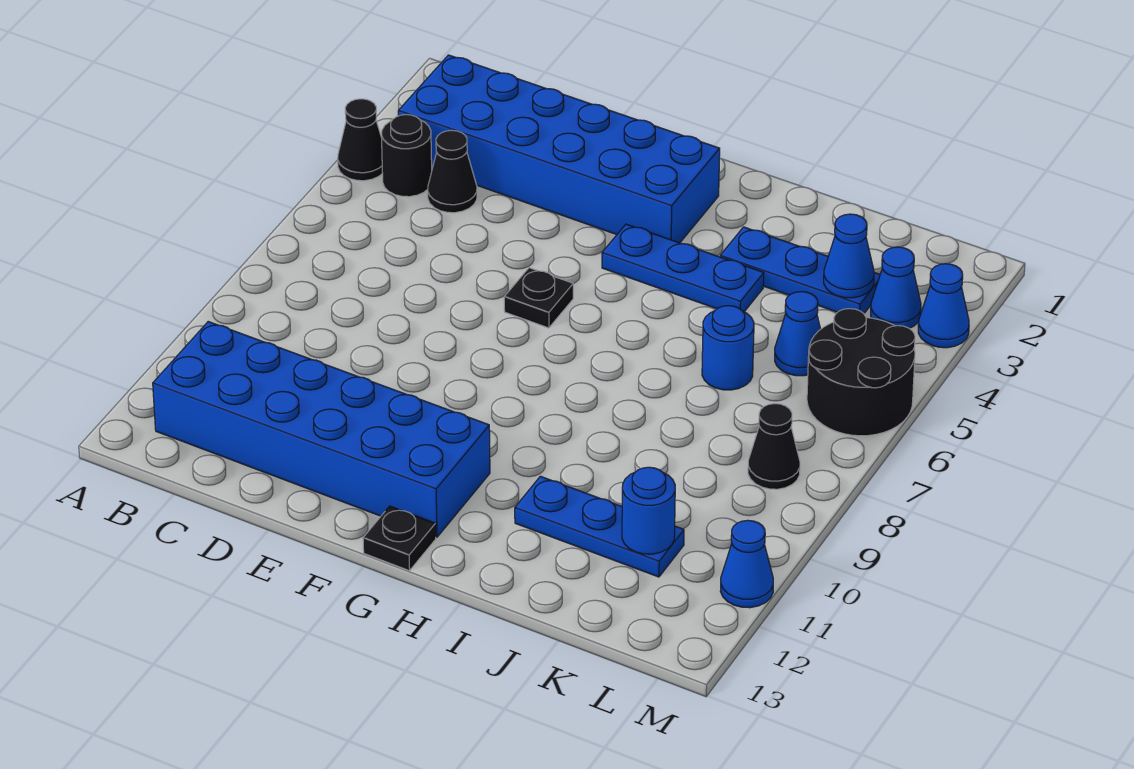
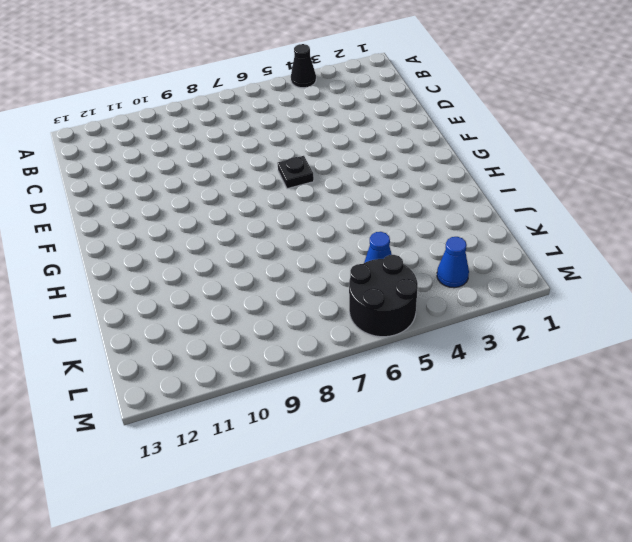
none -> blue brick B2:G3 level 1
none -> black round brick B4 level 1
none -> blue brick B11:G12 level 1

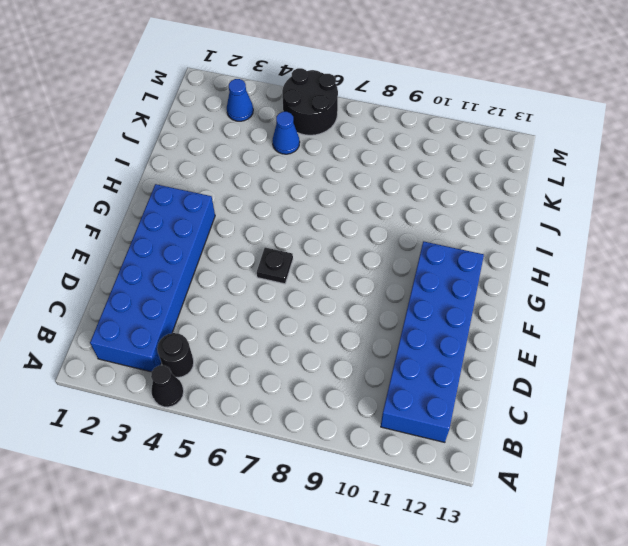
none -> black cone C4 level 1
none -> blue plate G4:I4 level 1
none -> black plate G13 level 1

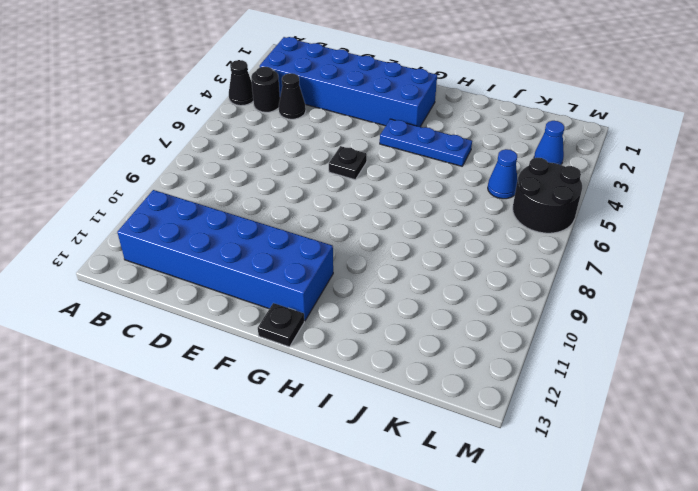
none -> blue plate I3:K3 level 1
none -> blue plate I11:K11 level 1
none -> blue round brick J6 level 1

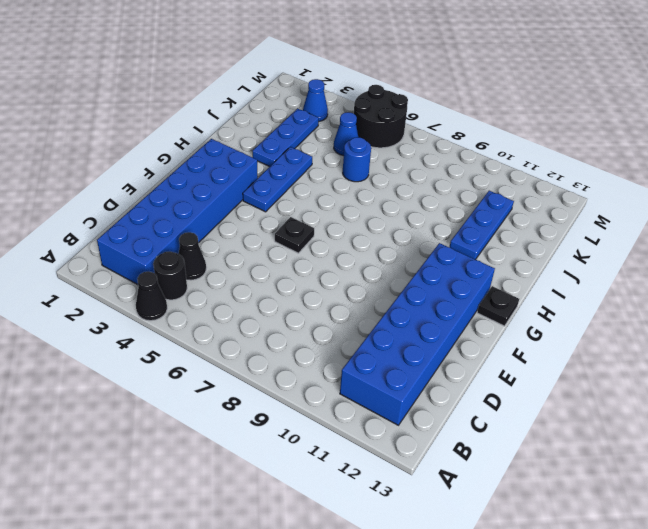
none -> black cone L8 level 1
none -> blue cone M3 level 1
none -> blue cone M11 level 1

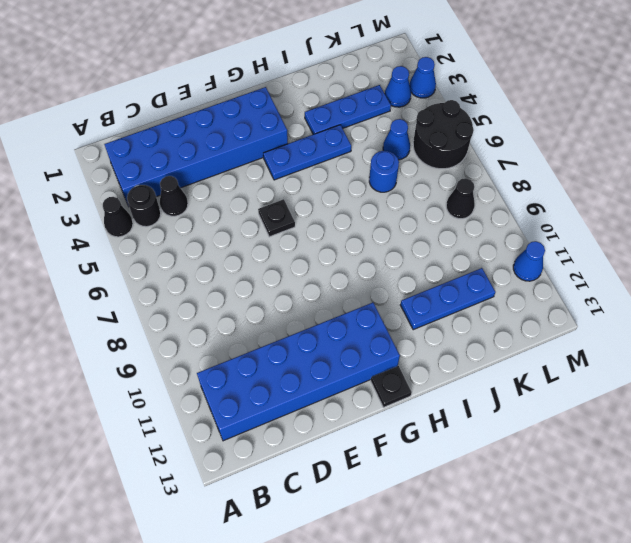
none -> blue cone K3 level 2
none -> blue round brick K11 level 2

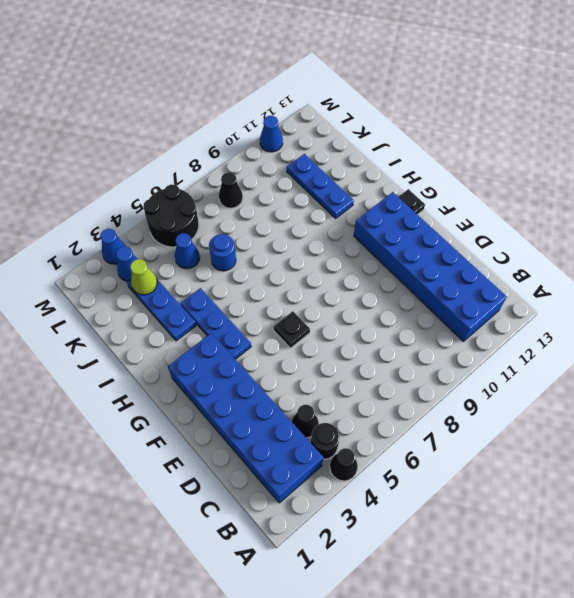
lime cone K3 level 2 -> blue cone K3 level 2
none -> blue round brick K11 level 2

